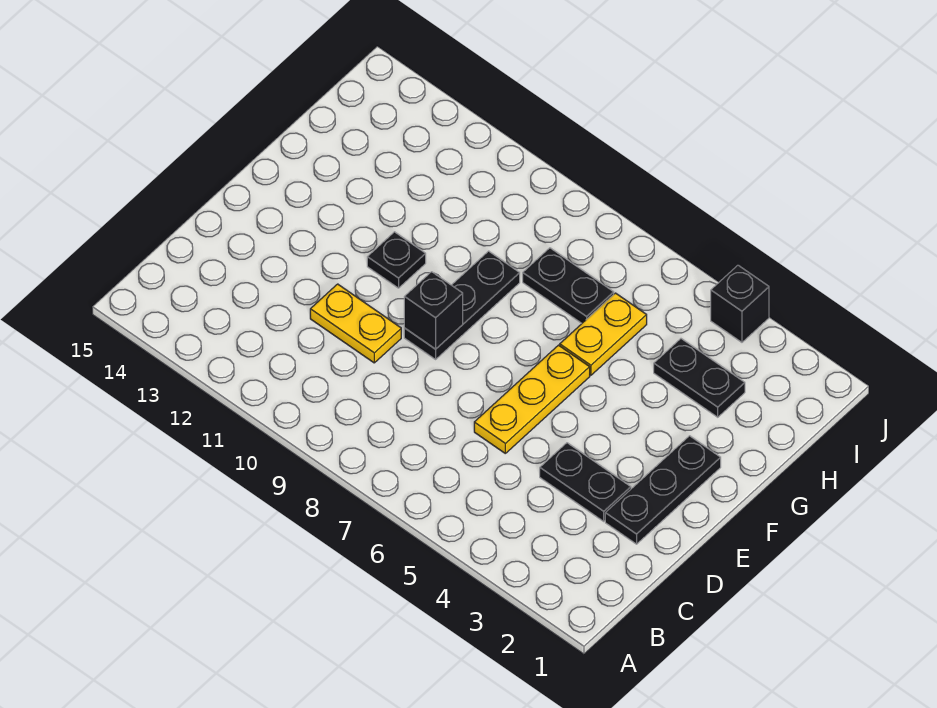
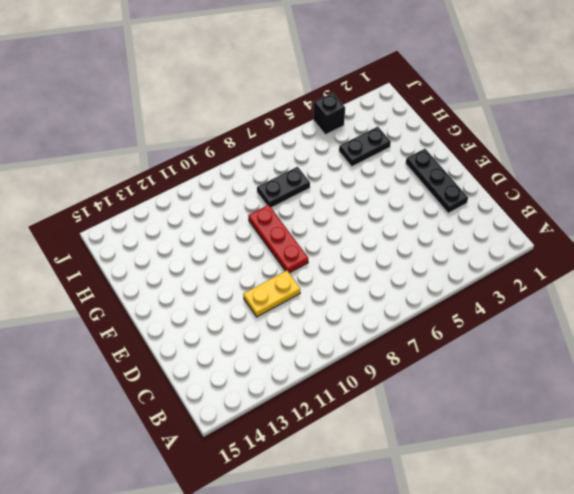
red plate E9:G9 level 1 -> black plate E9:G9 level 1
none -> black plate D3:D4 level 1
none -> yellow plate D6:F6 level 1

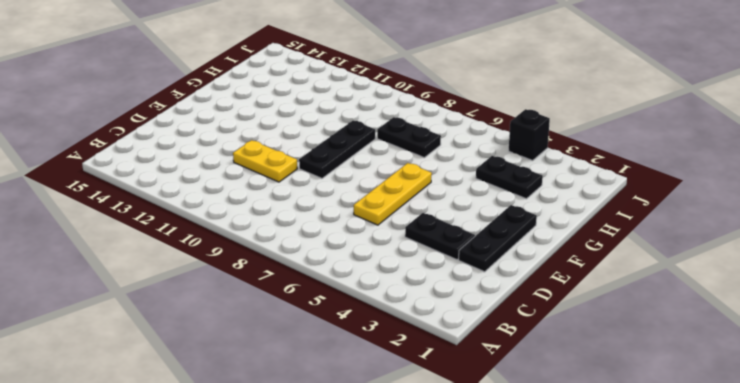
none -> black plate F11 level 1
none -> yellow plate G6:H6 level 1

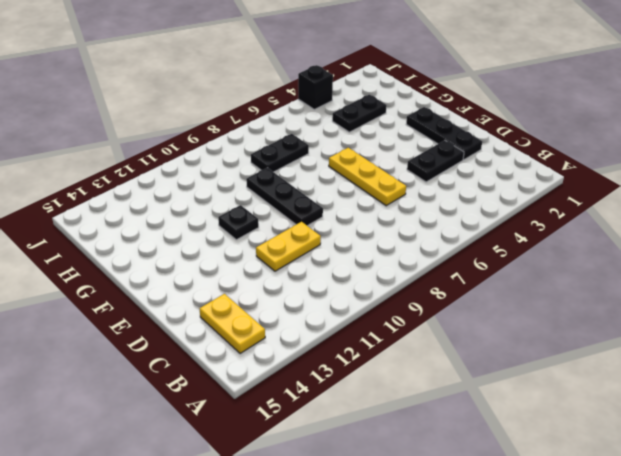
yellow plate B14:C14 level 1 -> yellow plate G6:H6 level 1
none -> black brick E9 level 2

